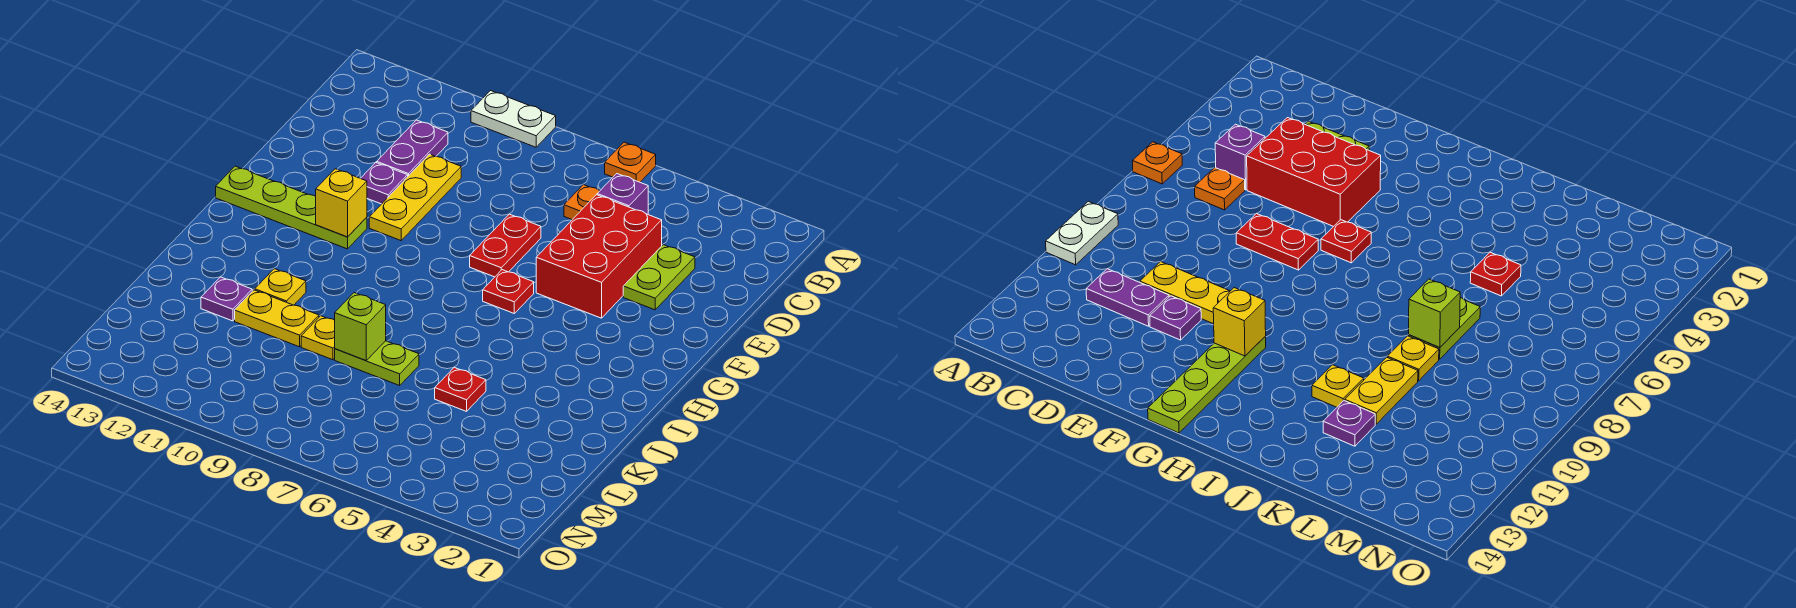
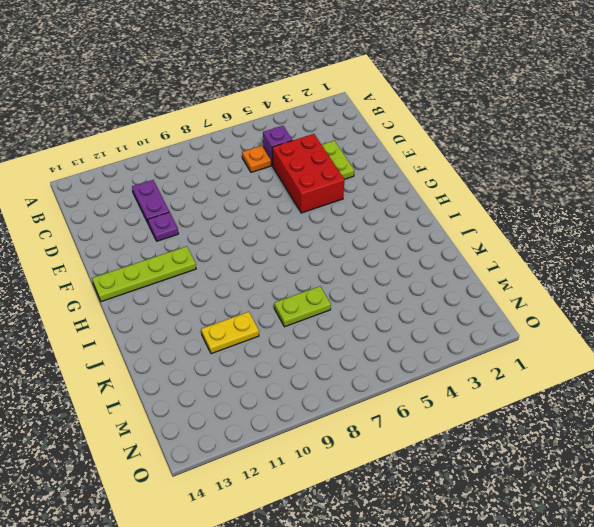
none -> orange plate A6 level 1
none -> white plate A9:A10 level 1
none -> yellow plate D10:F10 level 1

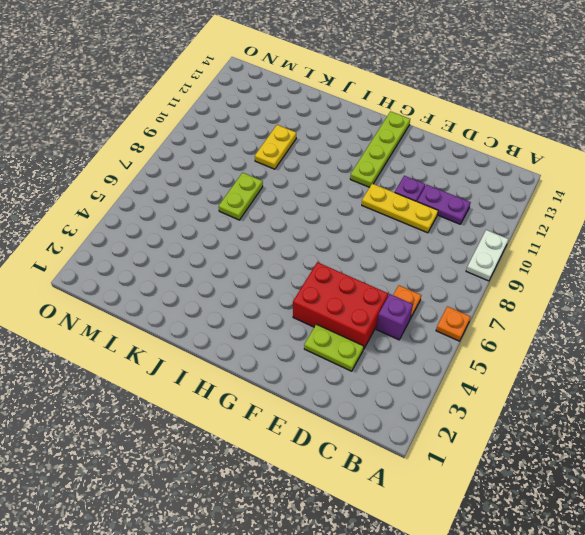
none -> red plate E7:F7 level 1
none -> red plate G6 level 1
none -> yellow plate J11 level 1

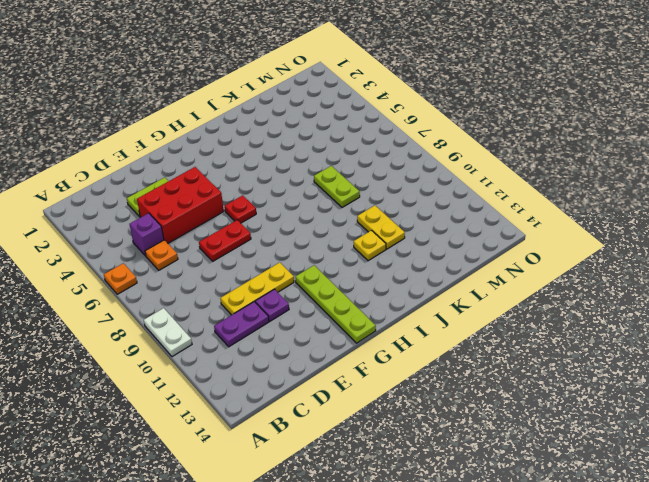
none -> red plate K5 level 1
none -> yellow plate K9 level 1
none -> purple plate K12 level 1

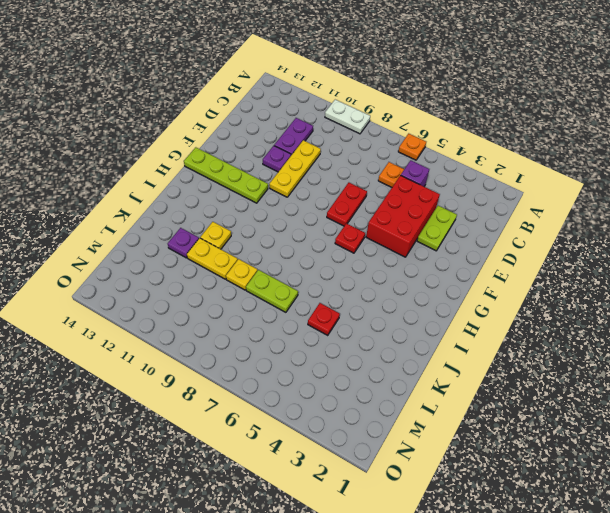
none -> yellow brick G11 level 2
none -> lime brick K8 level 2

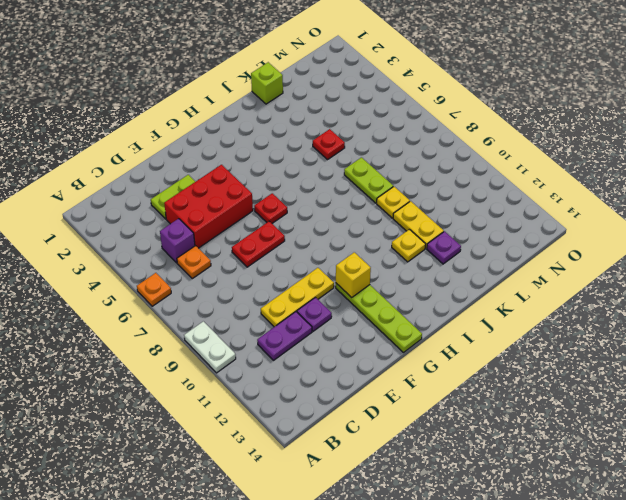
lime brick K1 level 1 -> lime brick K8 level 2

